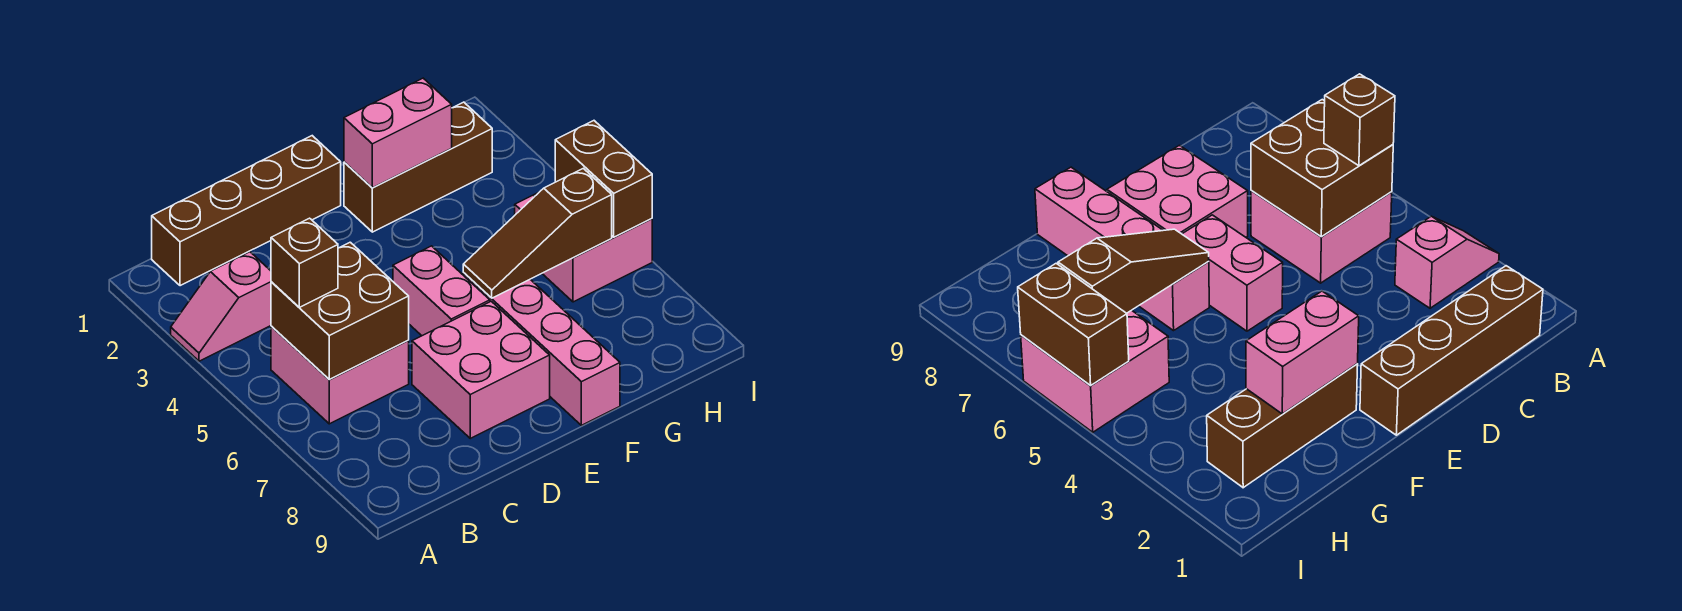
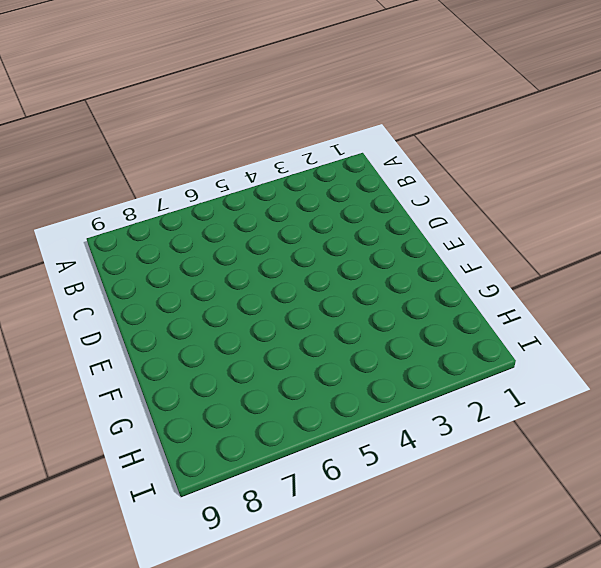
none -> pink slope A3:B3 level 1 top B
none -> brown brick B1:E1 level 1
none -> pink brick B5:C6 level 1

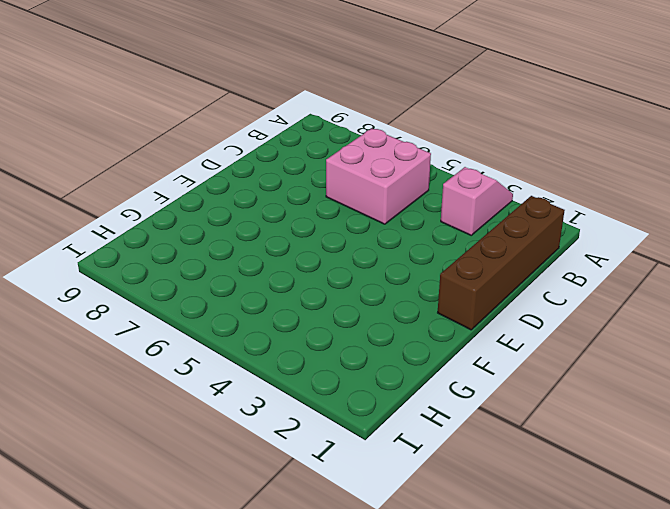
none -> pink brick D7:E8 level 1
none -> pink brick E5:E6 level 1
none -> brown brick F2:H2 level 1

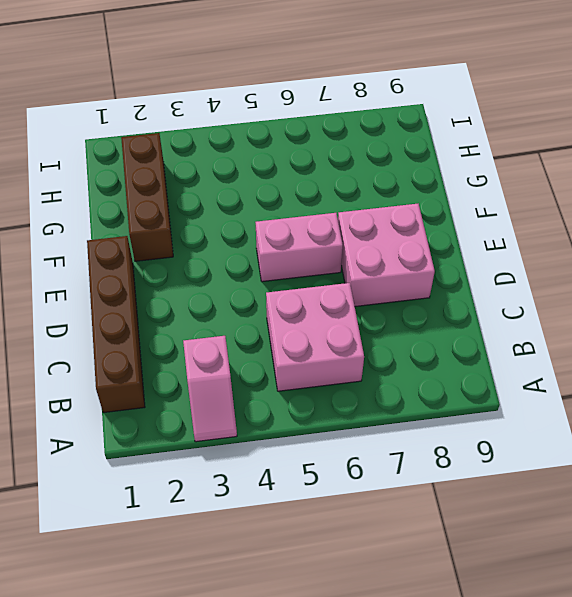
none -> pink brick F6:F9 level 1
none -> pink brick H5:I6 level 1
none -> brown brick B5:C6 level 2

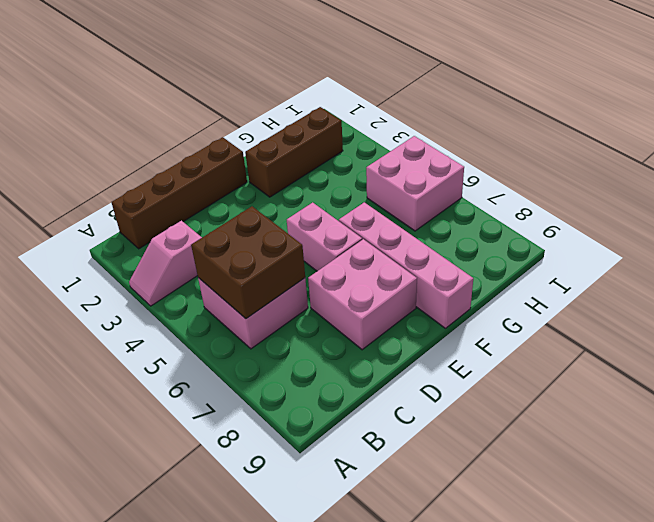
none -> pink brick F2:G2 level 2
none -> brown slope F6:H6 level 2 top H
none -> brown brick I5:I6 level 2

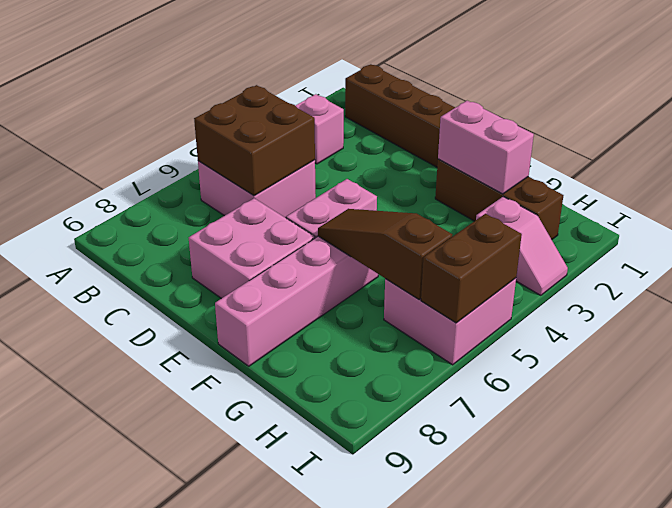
pink slope H3:I3 level 1 top H -> none
none -> brown brick B5 level 3

